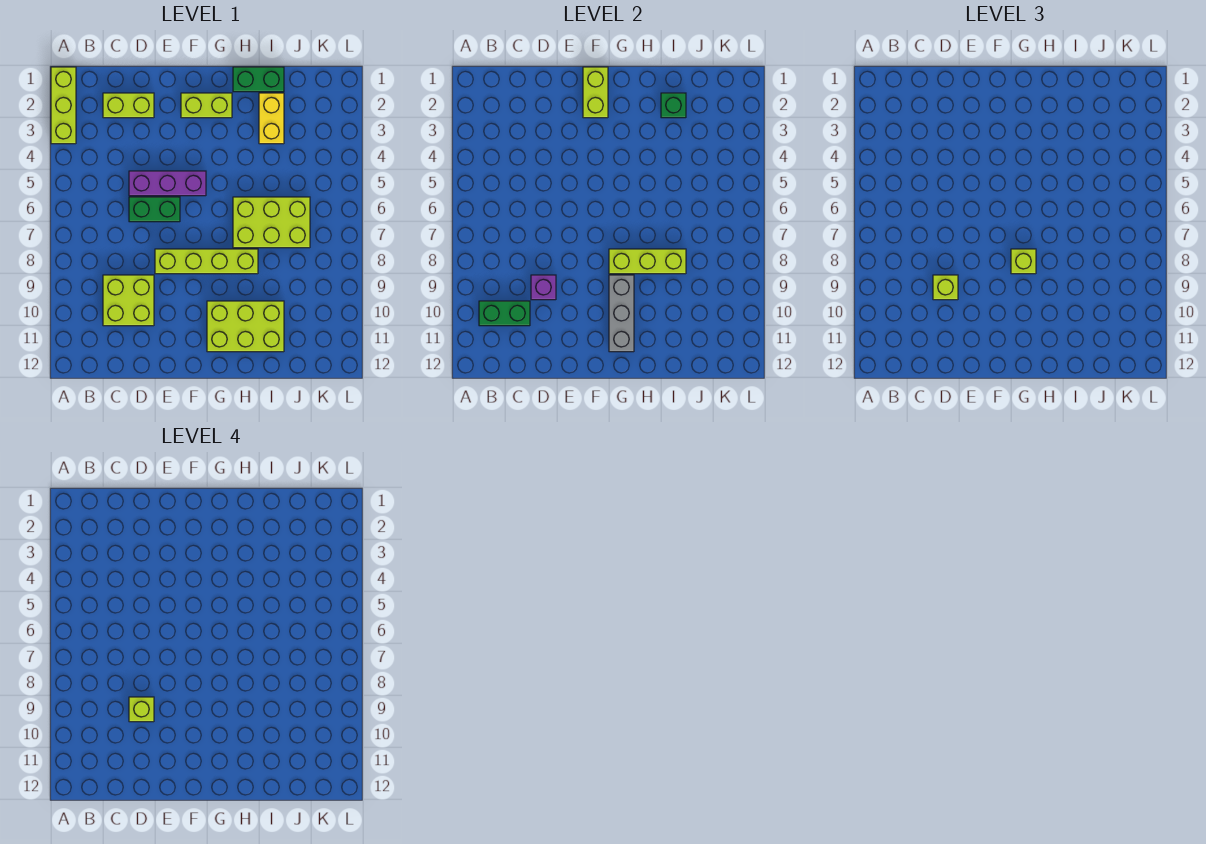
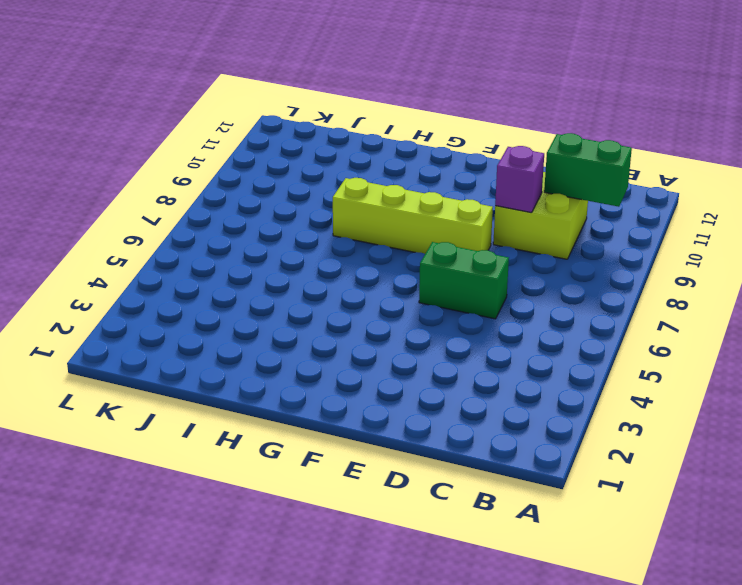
none -> lime brick A1:A3 level 1
none -> lime brick C2:D2 level 1
none -> purple brick D5:F5 level 1

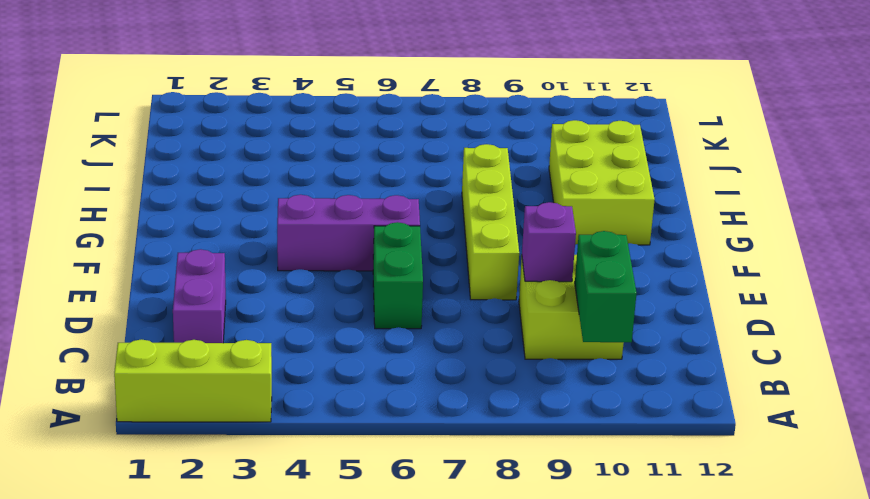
purple brick C2:D2 level 1 -> lime brick C2:D2 level 1
purple brick F4:F6 level 1 -> purple brick D5:F5 level 1
none -> lime brick F2:G2 level 1
none -> green brick H1:I1 level 1
none -> lime brick H6:J7 level 1

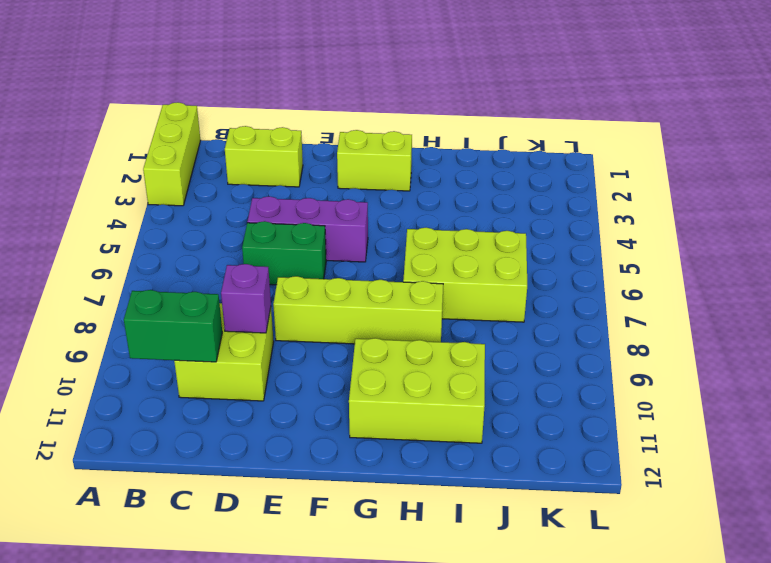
none -> green brick H1:I1 level 1
none -> yellow brick I2:I3 level 1
none -> lime brick F1:F2 level 2

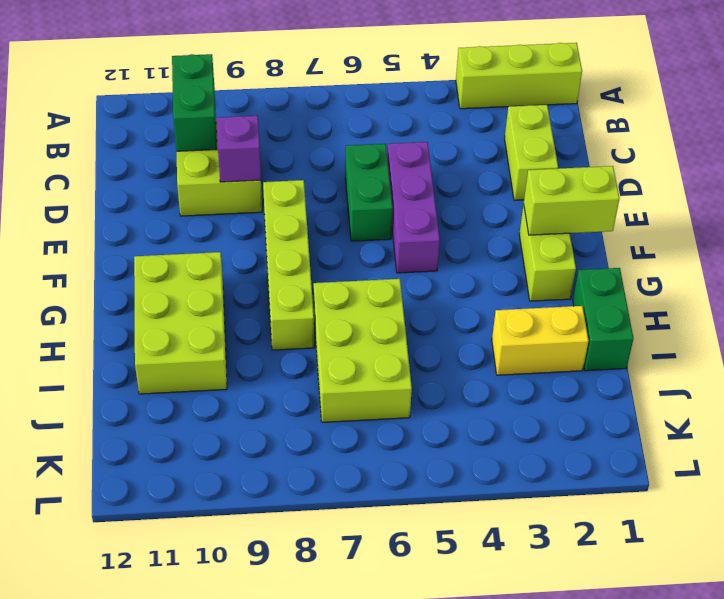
none -> lime brick G8:I8 level 2
none -> grey brick G9:G11 level 2
none -> green brick I2 level 2

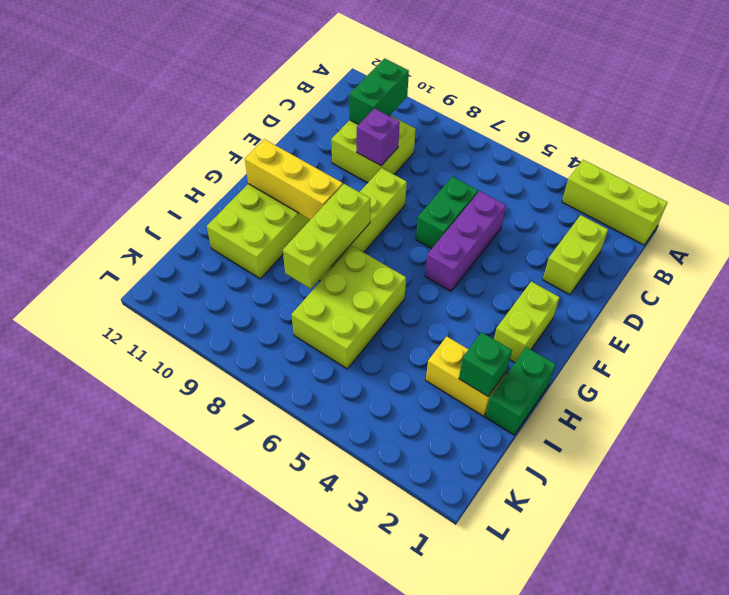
yellow brick G9:G11 level 2 -> grey brick G9:G11 level 2
none -> lime brick F1:F2 level 2
none -> lime brick D9 level 3
none -> lime brick G8 level 3

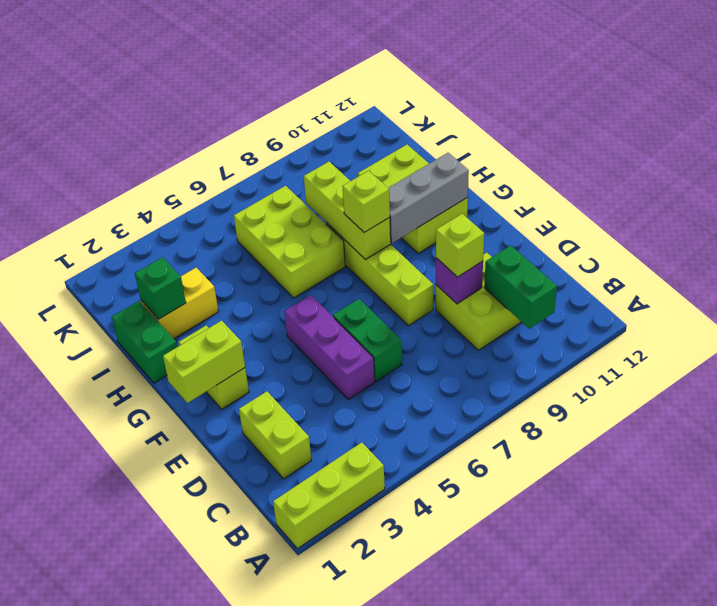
none -> lime brick D9 level 4

